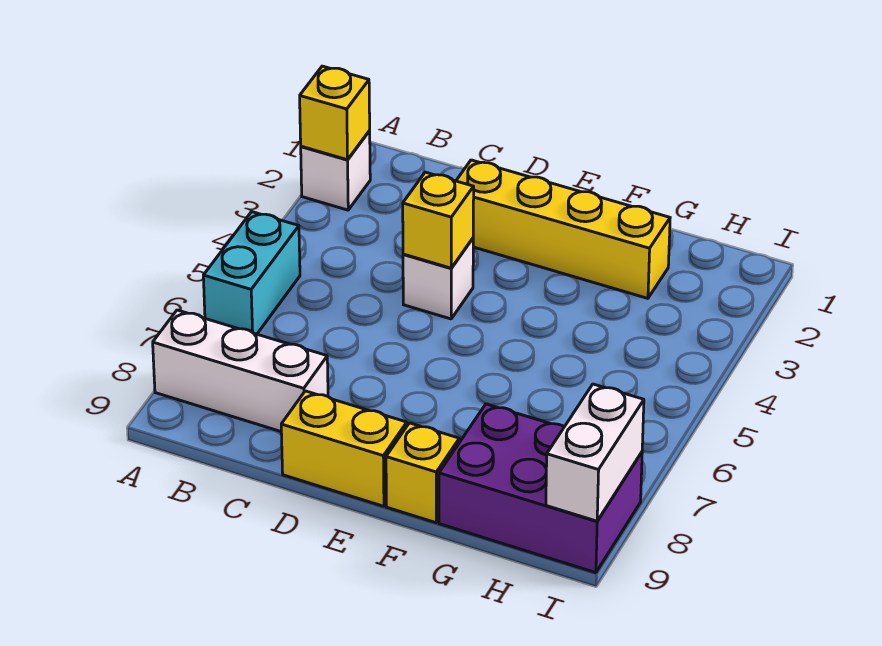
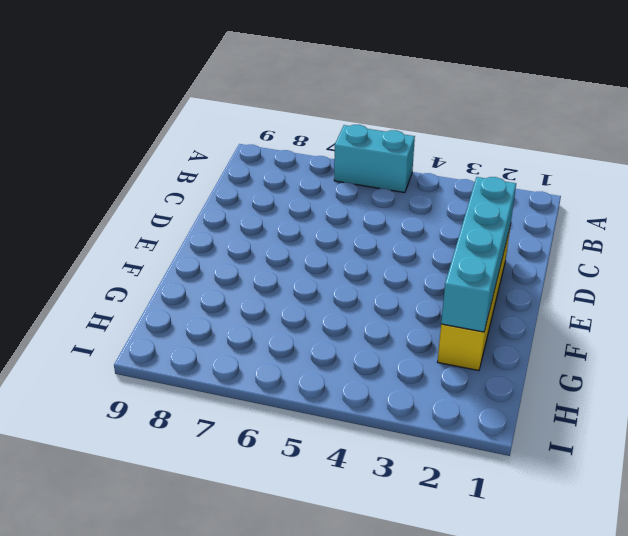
cyan brick D2:G2 level 2 -> none
none -> white brick A2 level 1
none -> white brick A8:C8 level 1

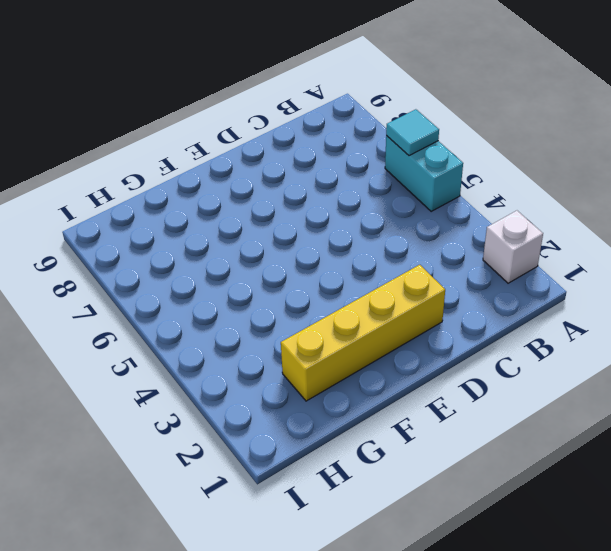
cyan tile A6 level 2 -> none
none -> white brick A8:C8 level 1
none -> white brick D4 level 1

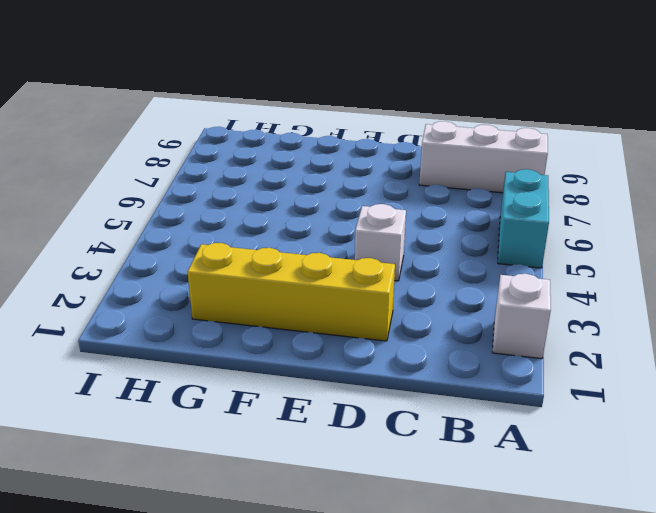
none -> yellow brick D9:E9 level 1
none -> yellow brick F9 level 1

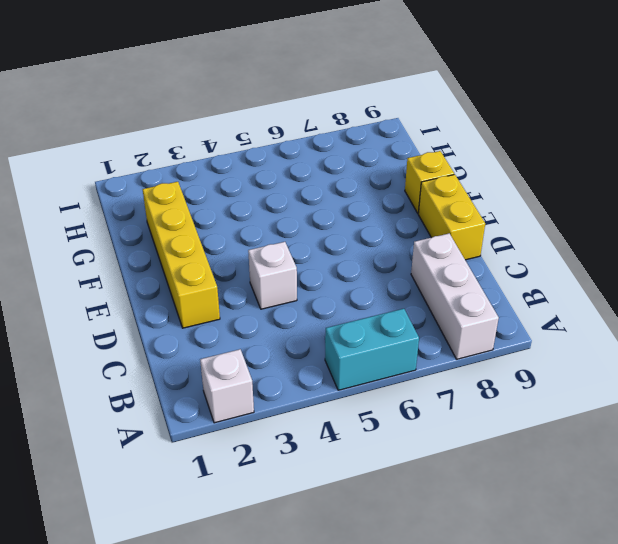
none -> purple brick G8:I9 level 1
none -> yellow brick A2 level 2

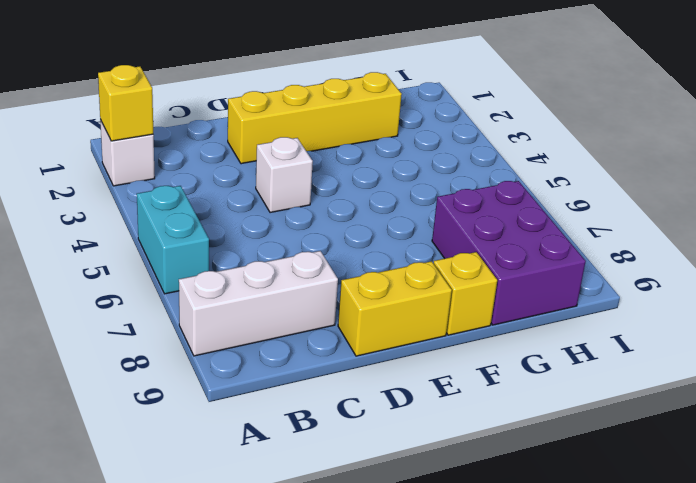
purple brick G7:H9 level 1 -> purple brick G8:I9 level 1
none -> yellow brick D4 level 2
none -> white brick I8:I9 level 2

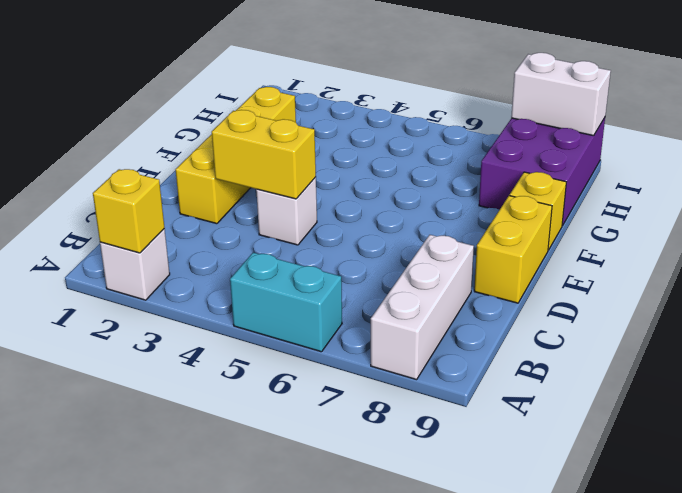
yellow brick D3:D4 level 2 -> yellow brick D4 level 2

